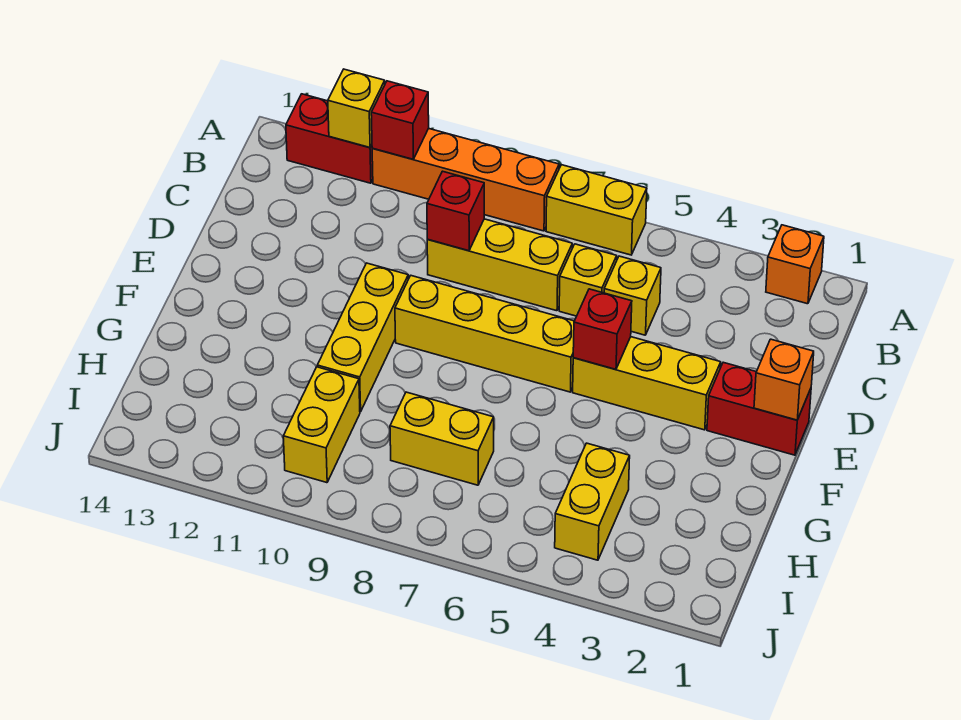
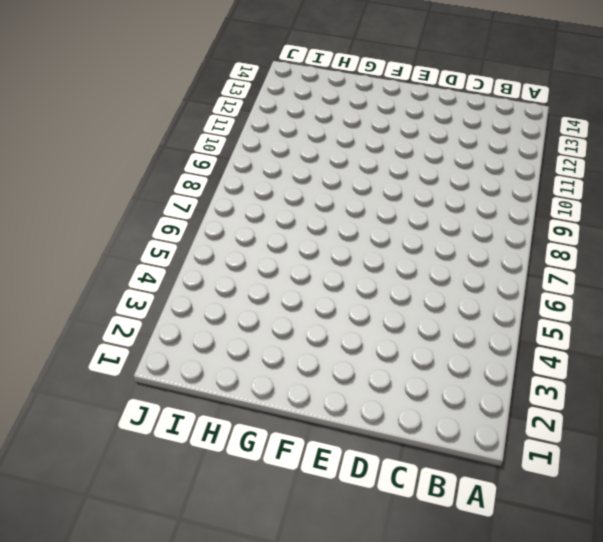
none -> orange brick A2 level 1
none -> yellow brick A6:A7 level 1
none -> orange brick A8:A11 level 1

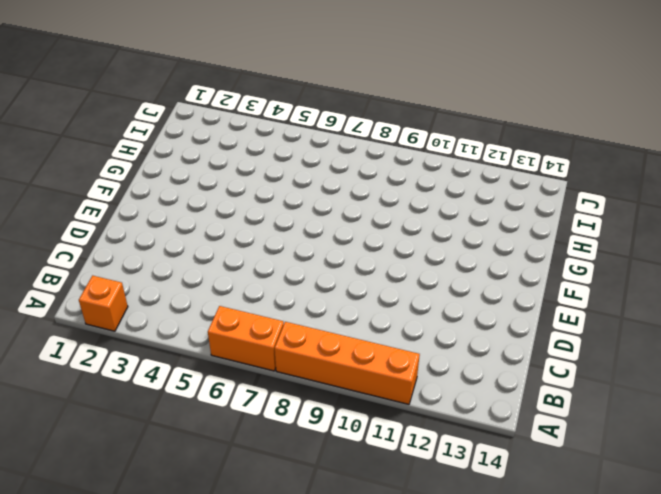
orange brick A6:A7 level 1 -> yellow brick A6:A7 level 1
none -> red brick A12:A13 level 1
none -> yellow brick C5 level 1
none -> yellow brick C6 level 1

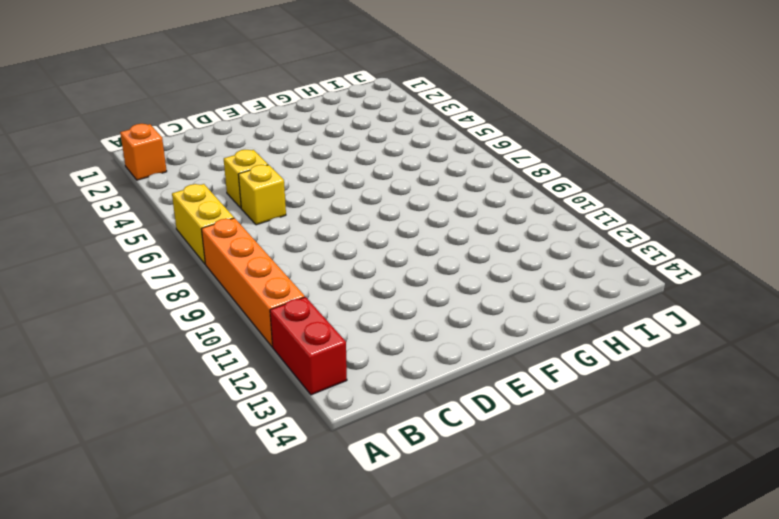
none -> yellow brick C7:C9 level 1
none -> red brick E1:E2 level 1
none -> yellow brick E3:E5 level 1

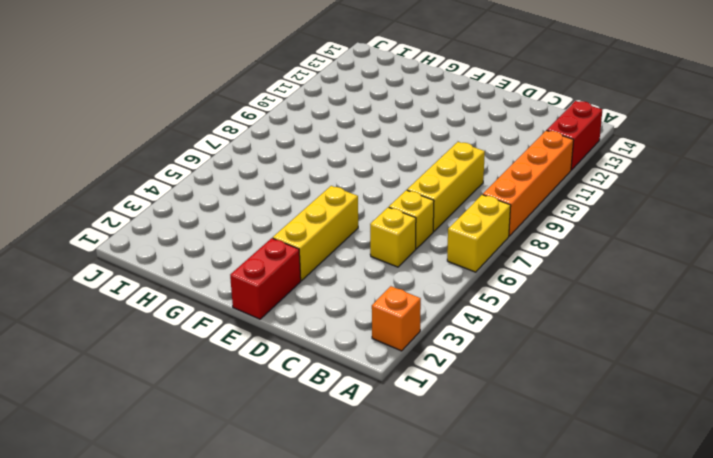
none -> yellow brick E6:E9 level 1
none -> yellow brick E10:G10 level 1
none -> yellow brick H4:I4 level 1

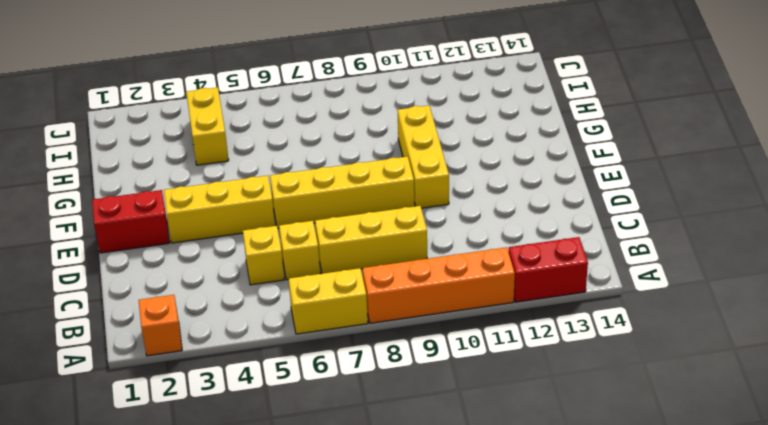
none -> yellow brick H7:H8 level 1
none -> yellow brick H10:I10 level 1
none -> red brick A11 level 2

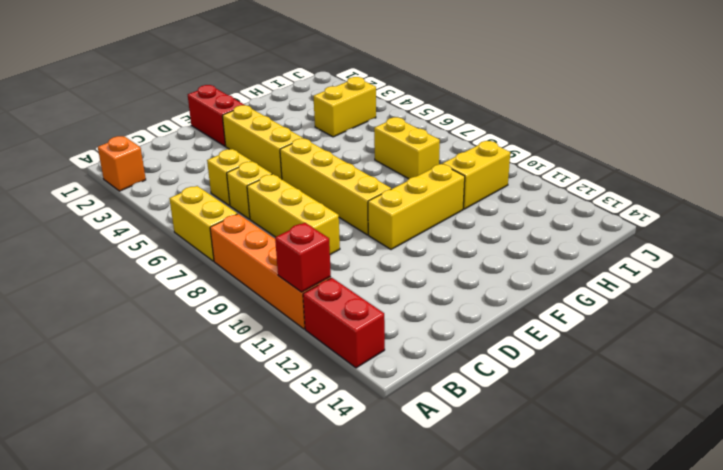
none -> yellow brick A12 level 2
none -> red brick C9 level 2
none -> orange brick E1 level 2

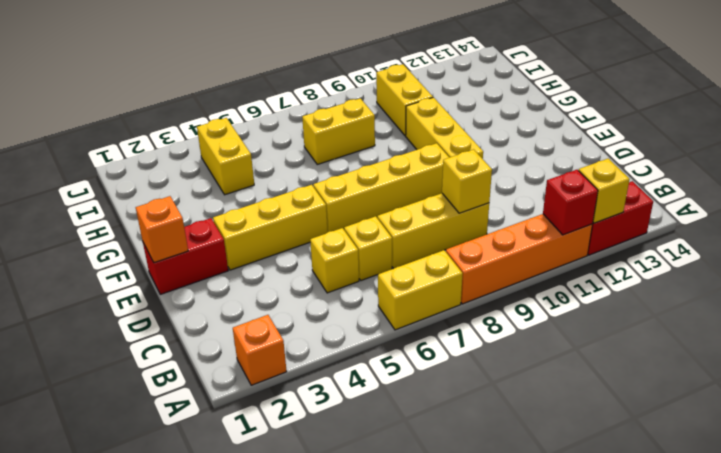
yellow brick C9 level 2 -> red brick C9 level 2
none -> red brick E5 level 2

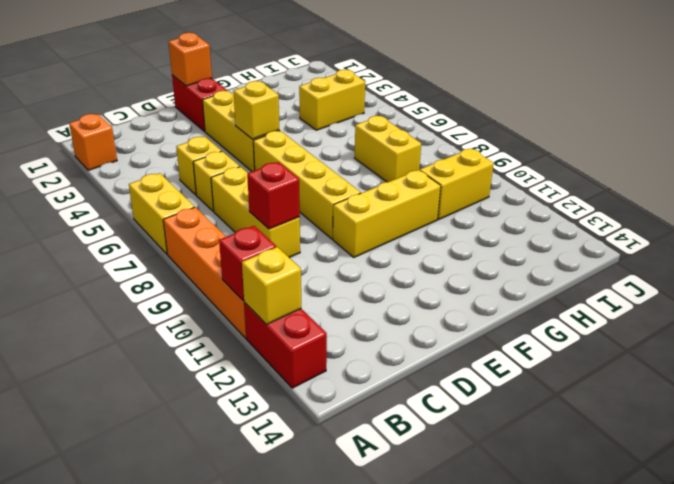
yellow brick E5 level 2 -> red brick E5 level 2

